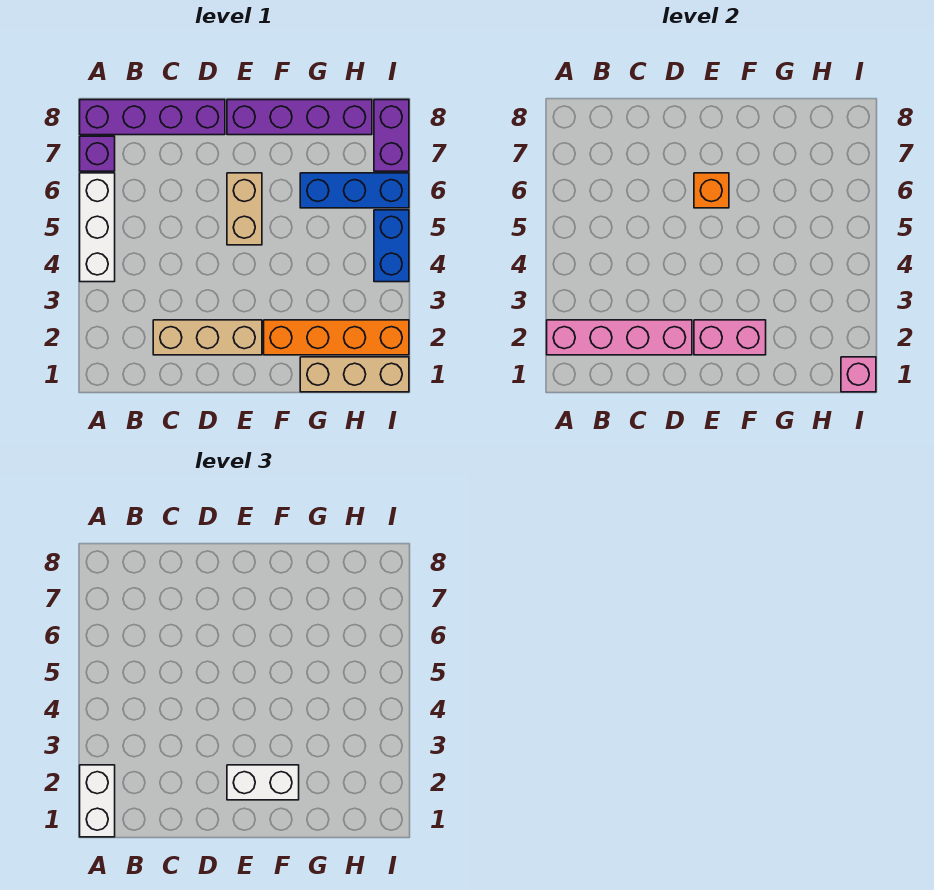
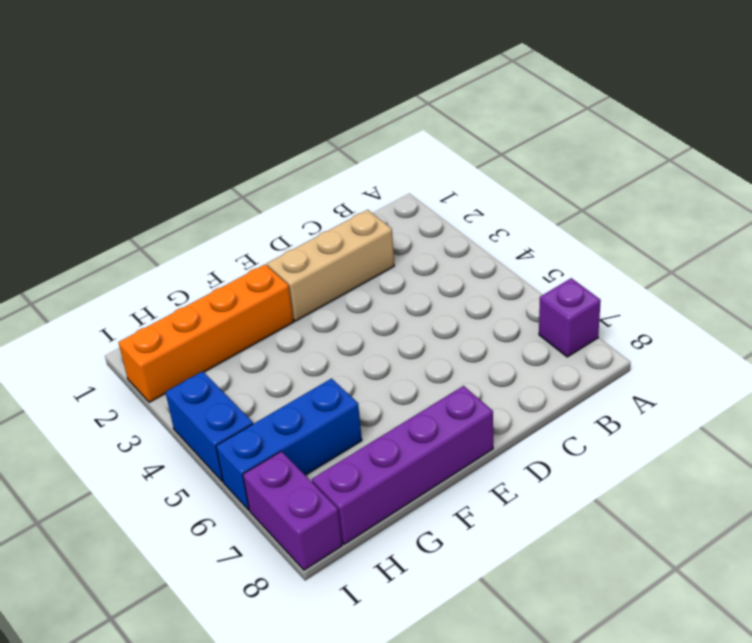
none -> white brick A4:A6 level 1
none -> purple brick A8:D8 level 1
none -> tan brick E5:E6 level 1

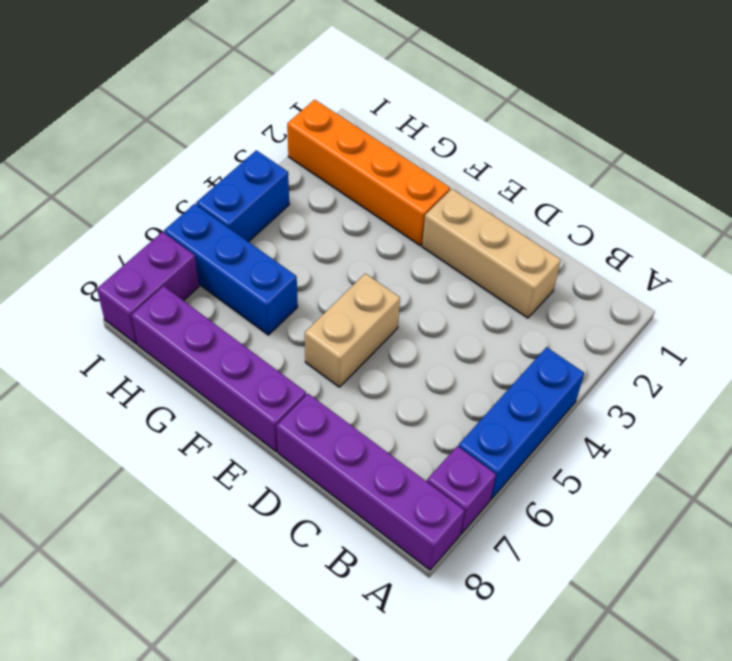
blue brick A4:A6 level 1 -> white brick A4:A6 level 1
none -> tan brick G1:I1 level 1
none -> pink brick A2:D2 level 2
none -> pink brick E2:F2 level 2

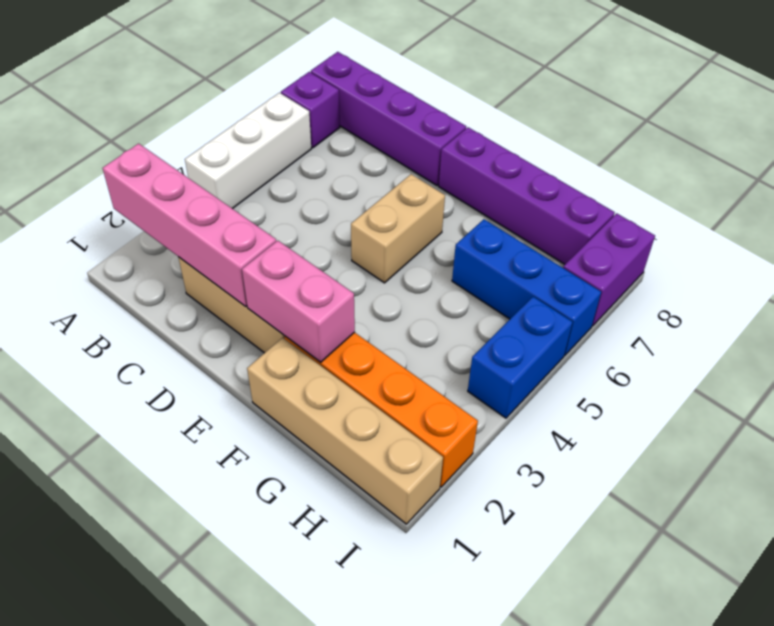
tan brick F1:I1 level 1 -> tan brick G1:I1 level 1
none -> orange brick E6 level 2
none -> pink brick I1 level 2
none -> white brick A1:A2 level 3

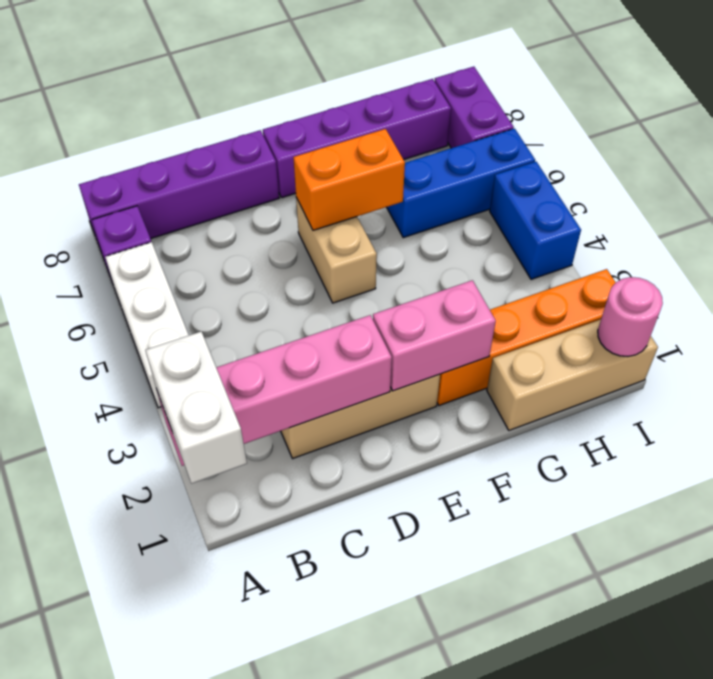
orange brick E6:F6 level 2 -> orange brick E6 level 2
pink round brick I1 level 2 -> pink brick I1 level 2
none -> white brick E2:F2 level 3

